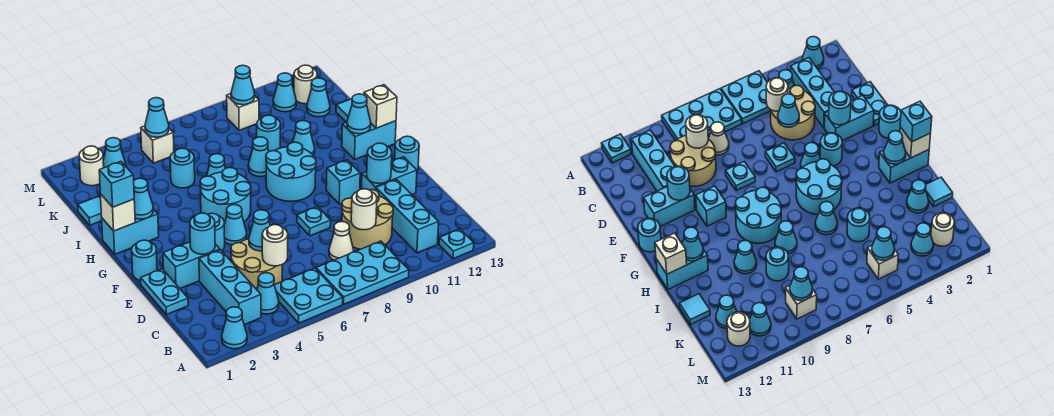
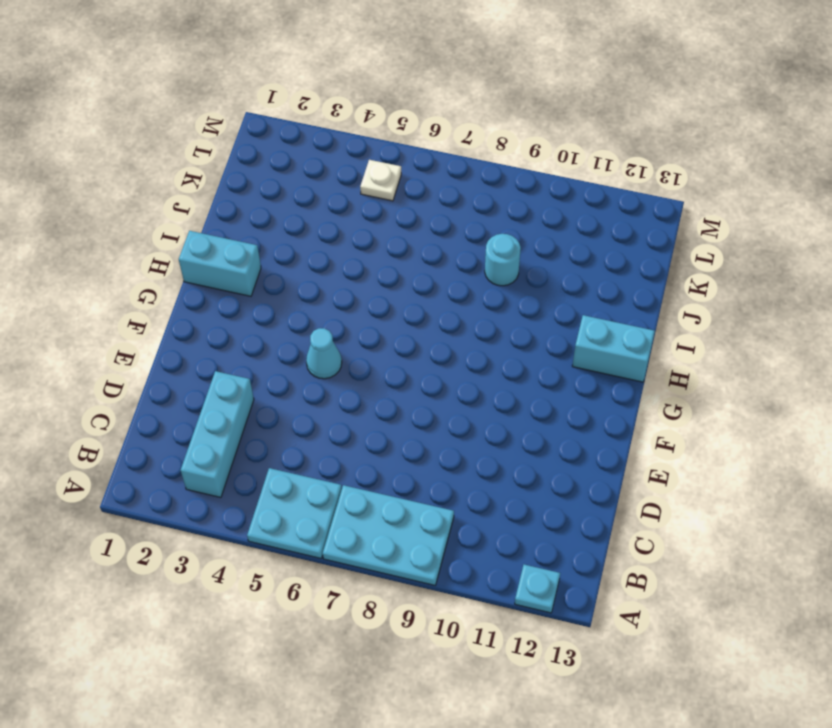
white plate L5 level 1 -> white brick L5 level 1
none -> cyan cone A2 level 1
none -> cyan cone B4 level 1
none -> cyan brick B11:D11 level 1
none -> tan round brick C4:D5 level 1

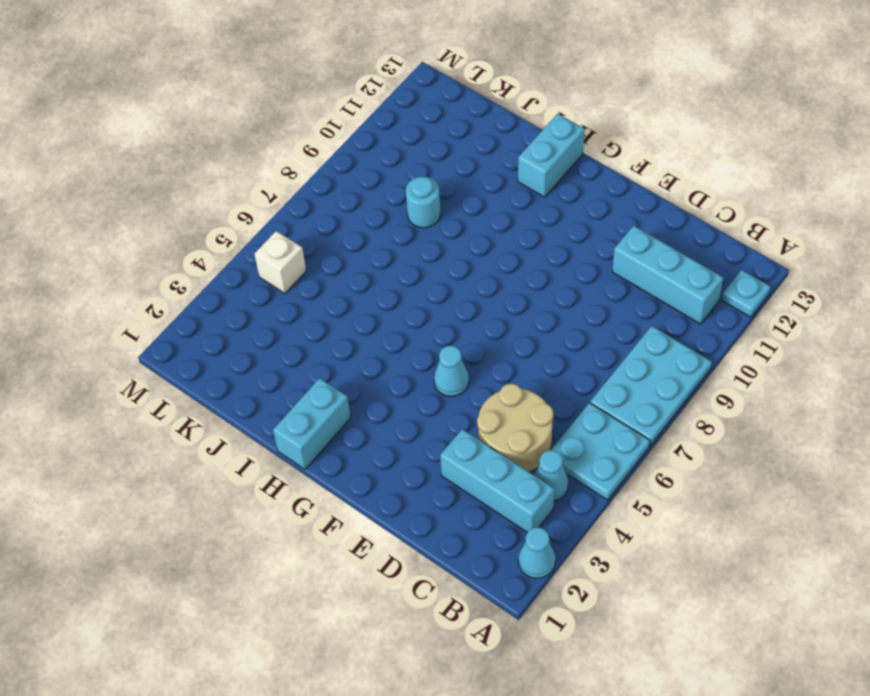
none -> white cone C8 level 1
none -> tan round brick C9:D10 level 1
none -> cyan plate D1:E1 level 1
none -> cyan brick E2:E3 level 1

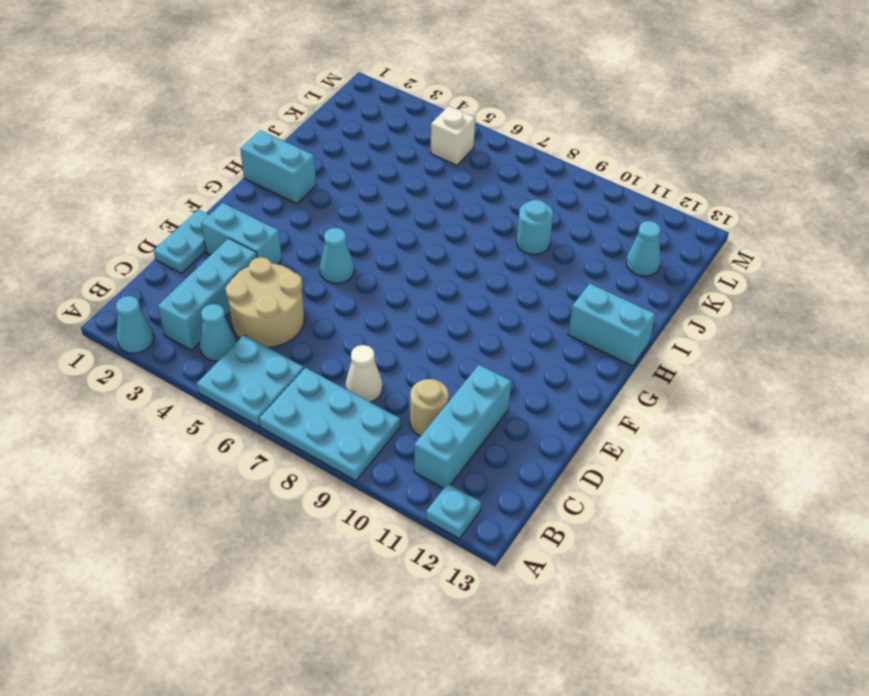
tan round brick C10 level 1 -> tan round brick C9:D10 level 1
none -> cyan plate E6 level 1
none -> cyan plate E8 level 1
none -> cyan brick E11:E12 level 1
none -> cyan round brick F1 level 1

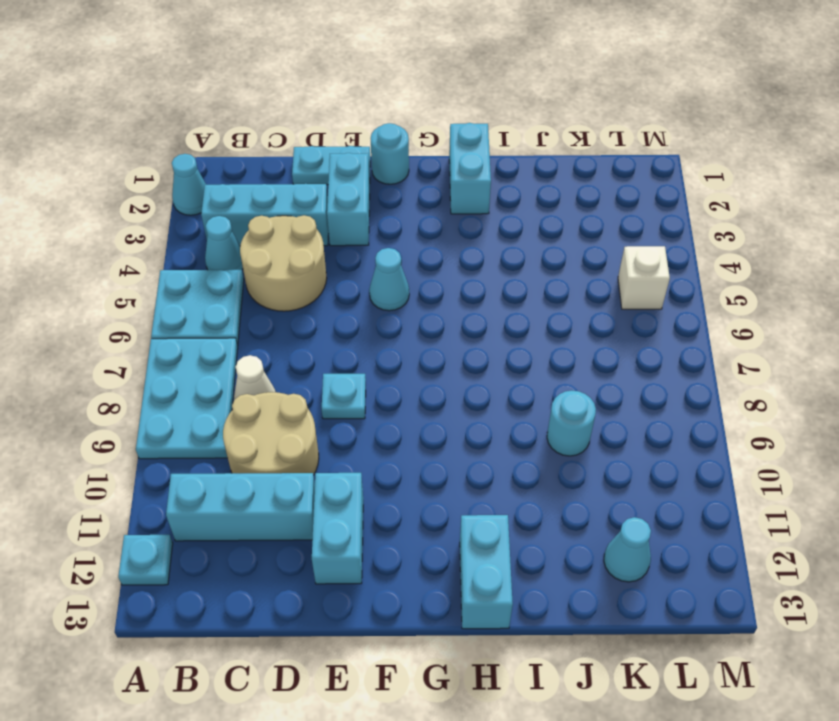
none -> cyan plate E6 level 1
none -> cyan round brick F4 level 1
none -> cyan brick F10 level 1
none -> cyan round brick F13 level 1

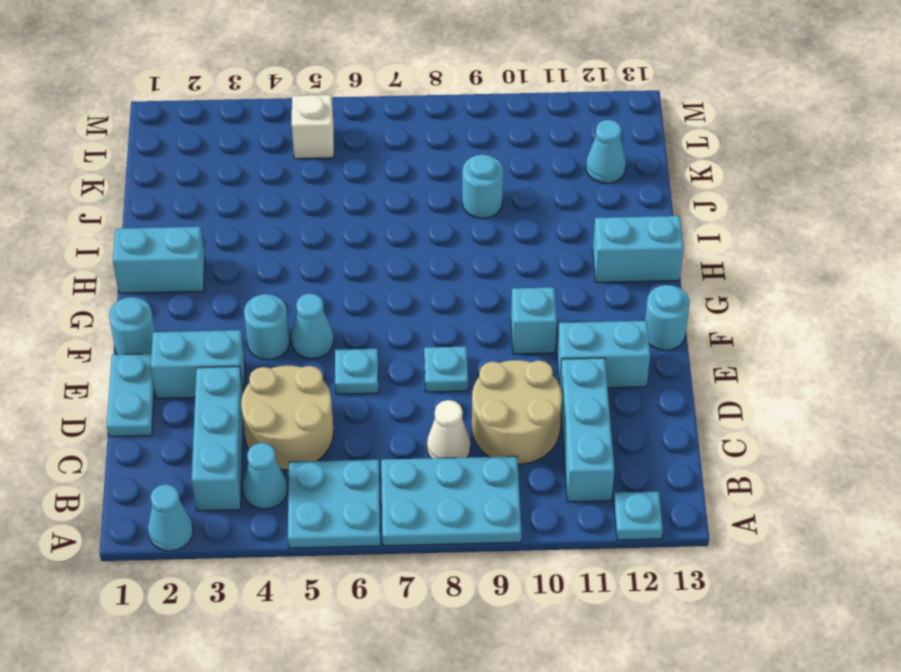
none -> cyan round brick G5:H6 level 1
none -> cyan round brick G8:H9 level 1
none -> cyan cone I6 level 1
none -> cyan cone I8 level 1

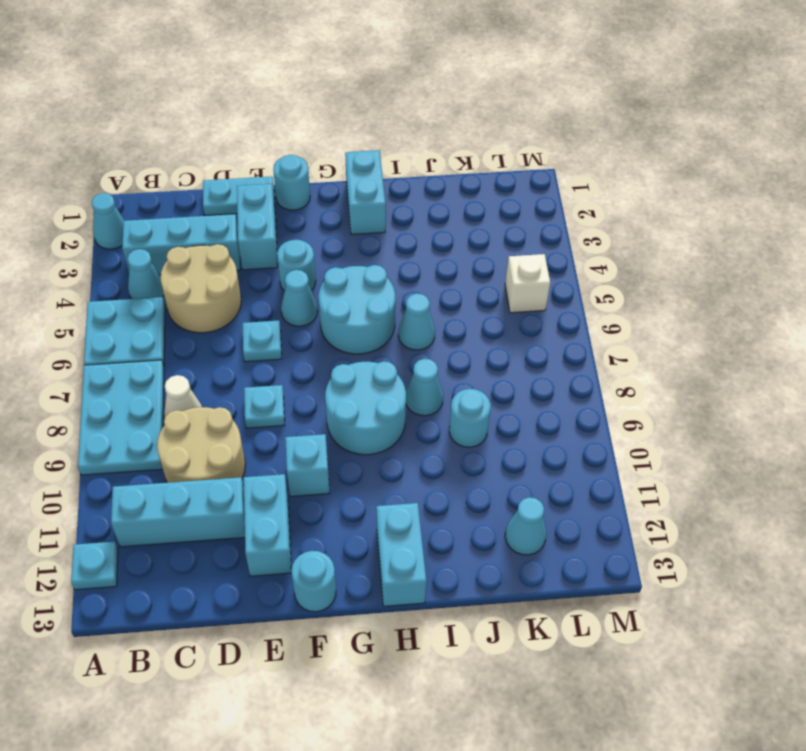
none -> cyan cone I10 level 1
none -> cyan tile J1 level 1
none -> cyan cone J2 level 1
none -> cyan round brick J5 level 1

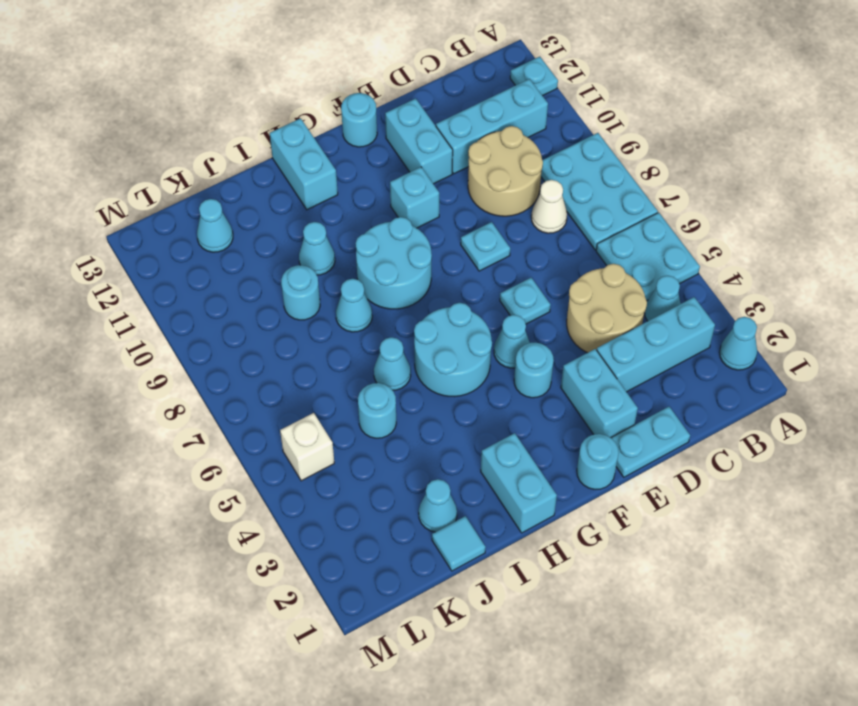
none -> cyan tile J13 level 1
none -> white round brick L2 level 1
none -> cyan cone L3 level 1
none -> white brick L9 level 1

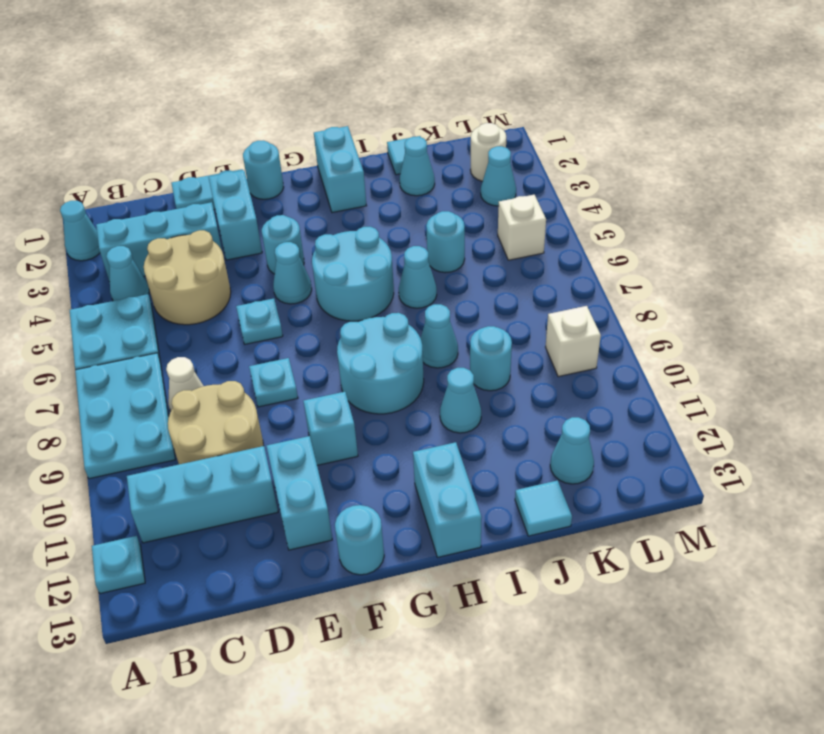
none -> cyan cone L11 level 1
none -> white round brick L12 level 1
none -> white round brick C5 level 2
none -> white round brick C9 level 2

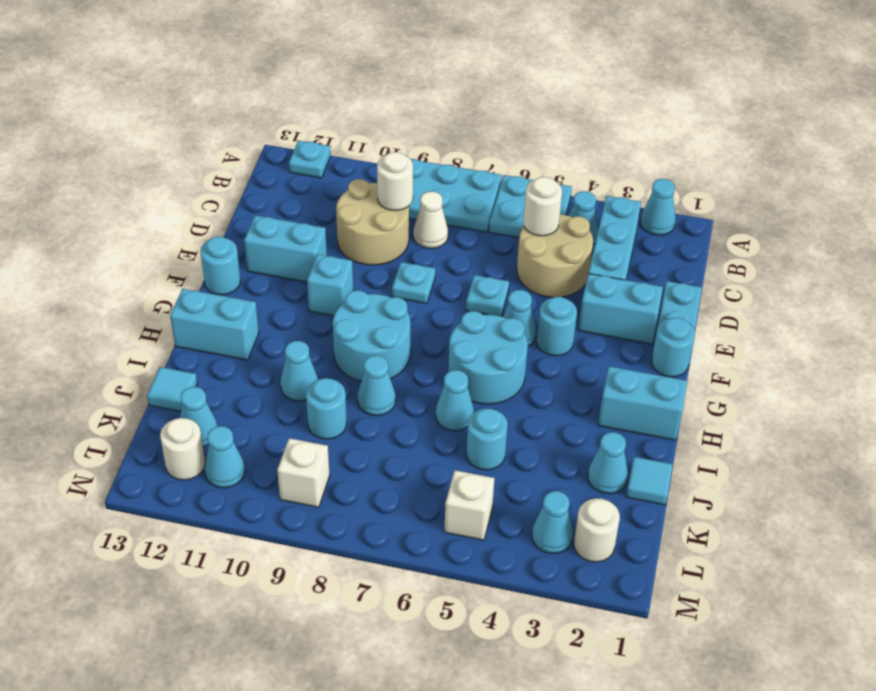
none -> cyan brick B11:D11 level 1
none -> cyan cone D5 level 2
none -> cyan round brick E3 level 2
none -> cyan round brick E11 level 2

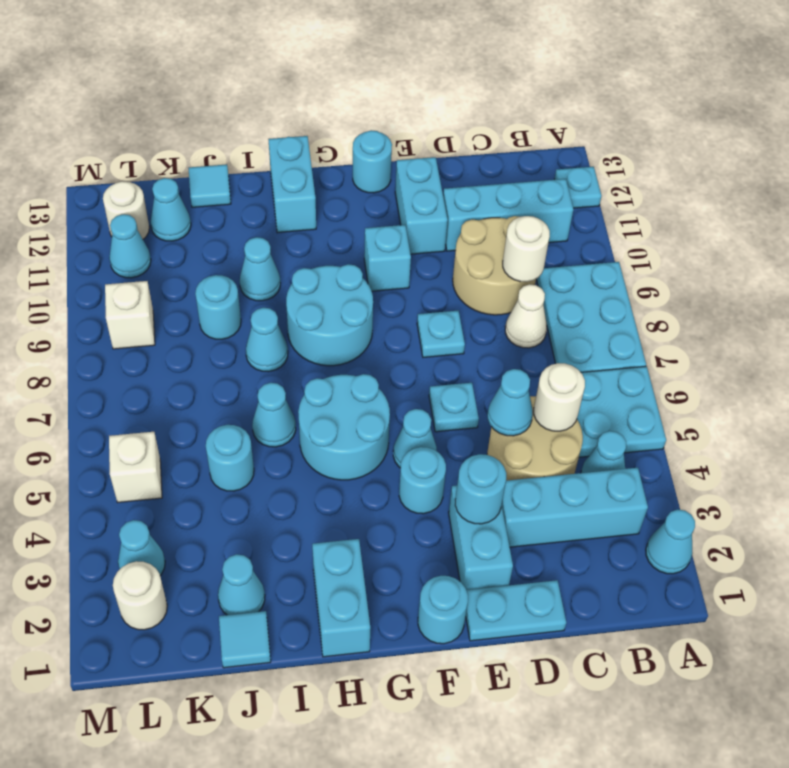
none -> cyan round brick E11 level 2
none -> white brick H1 level 2
none -> cyan cone H2 level 2
none -> cyan cone H12 level 2

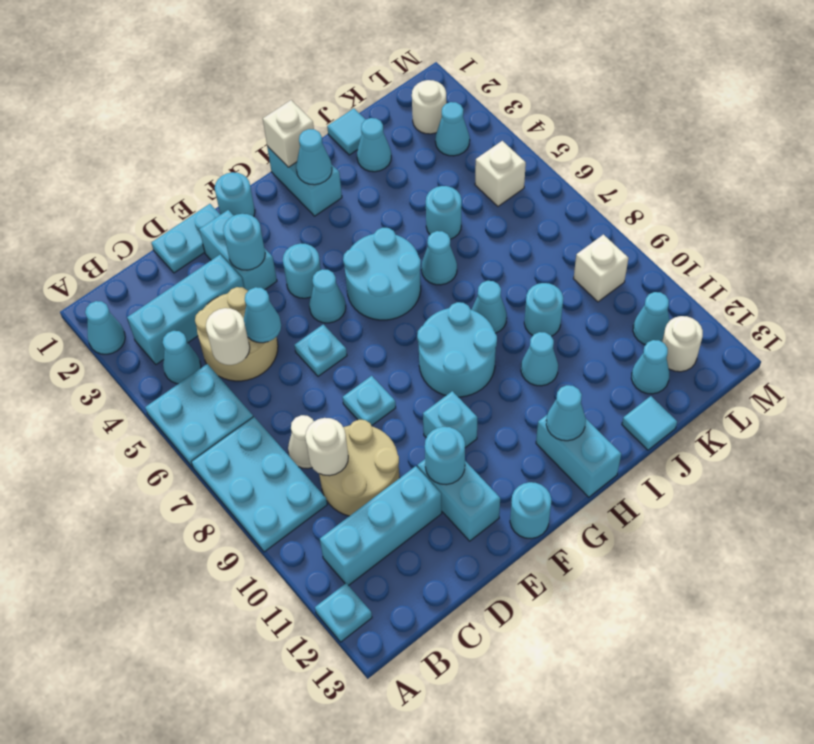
none -> white brick H13 level 2
none -> cyan cone L5 level 2
none -> cyan cone L9 level 2
none -> cyan brick H1 level 3

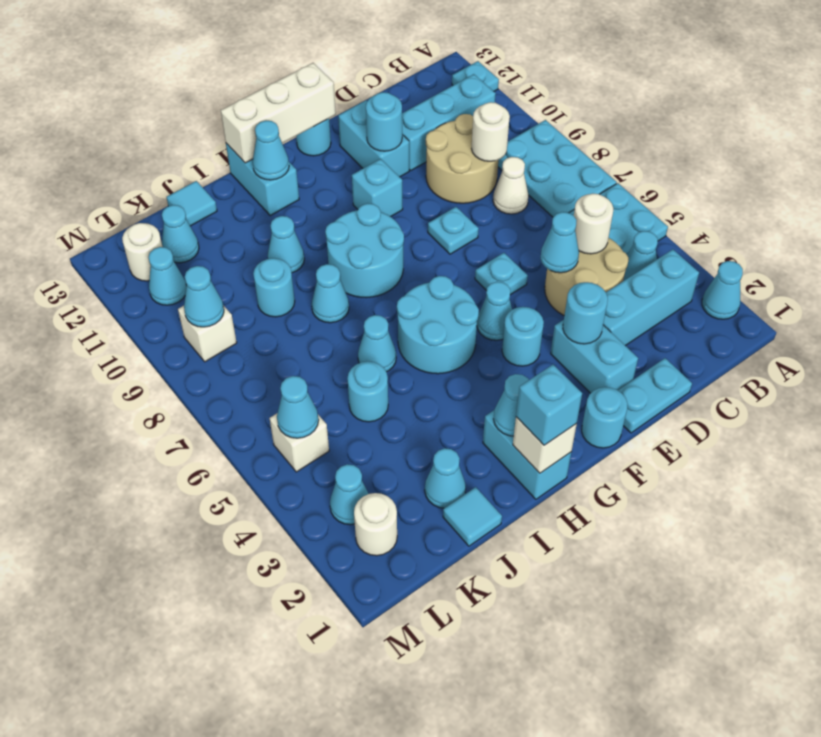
white brick F13:H13 level 2 -> white brick H13 level 2

